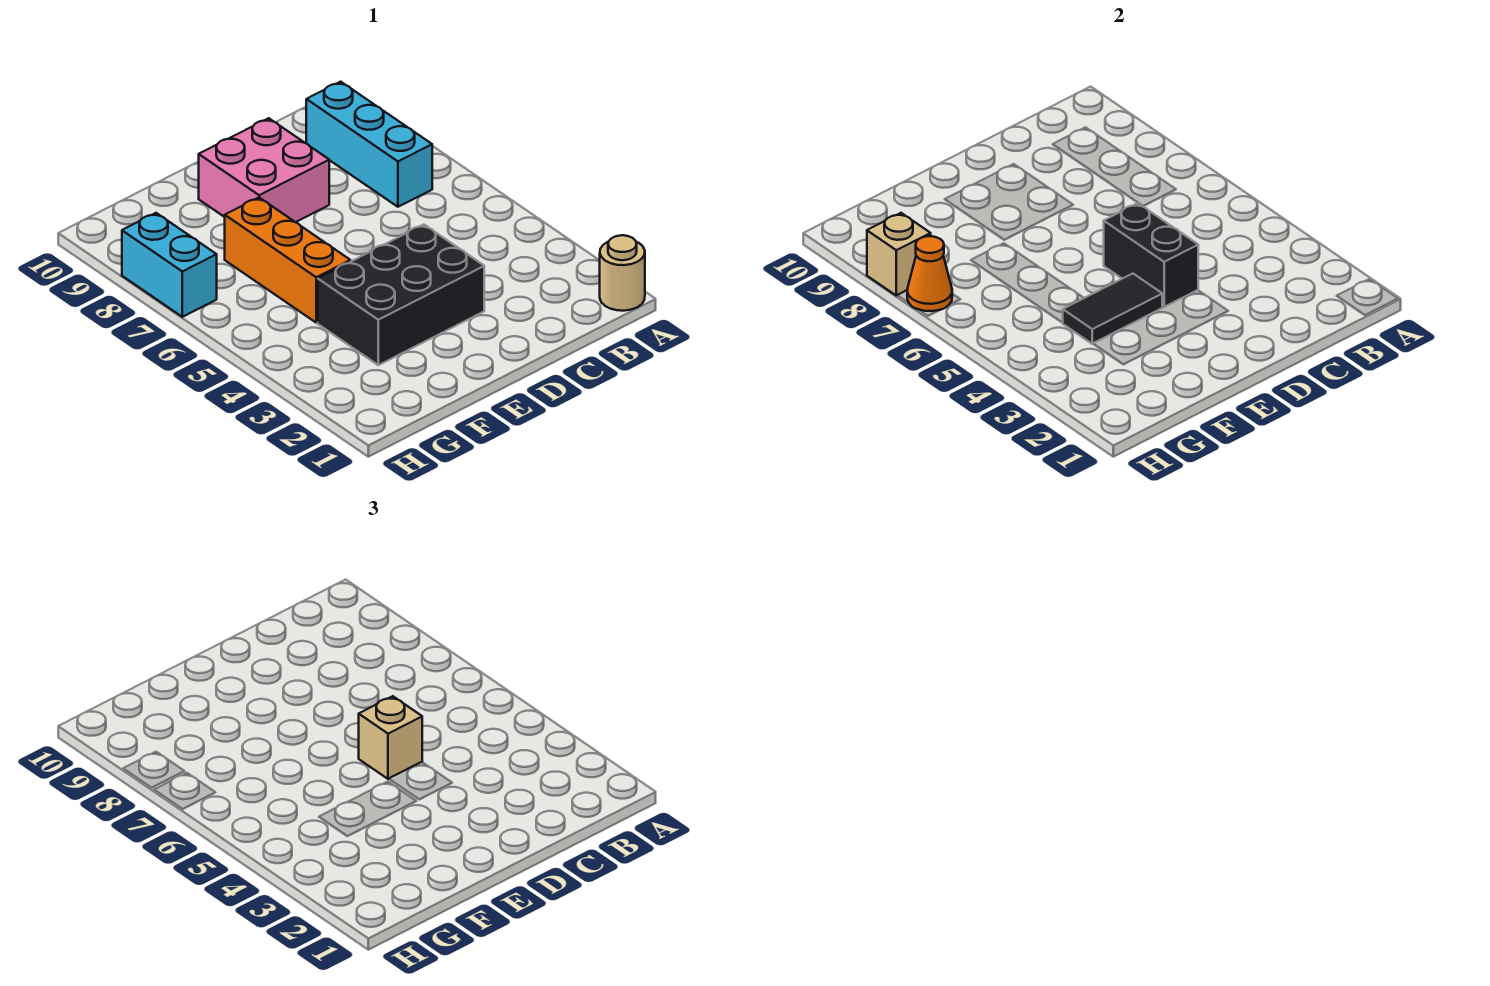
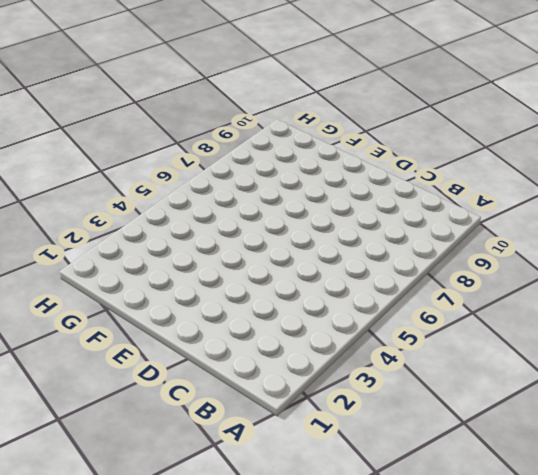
none -> tan round brick A1 level 1
none -> cyan brick B7:B9 level 1

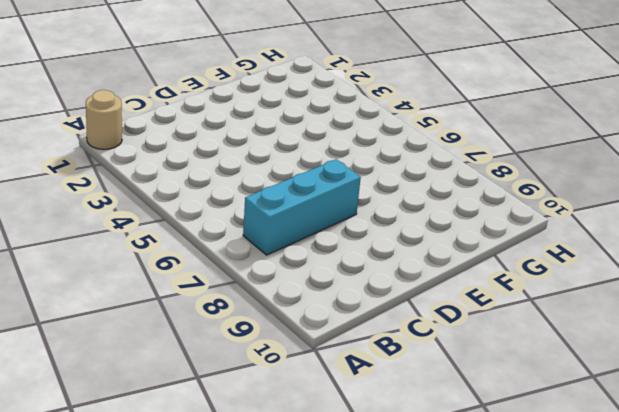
cyan brick B7:D7 level 1 -> cyan brick B7:B9 level 1
none -> black brick D3:F4 level 1
none -> pink brick D8:E9 level 1

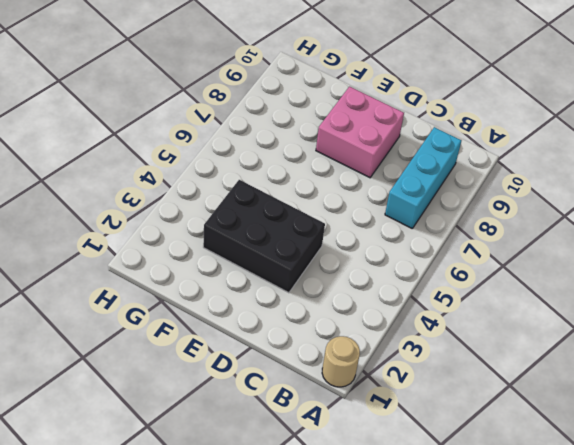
none -> orange brick F5:F7 level 1
none -> cyan brick H7:H8 level 1

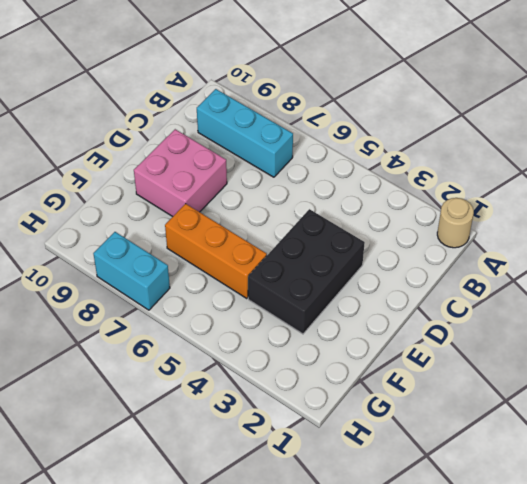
none -> black brick D4:D5 level 2
none -> black tile E4:F4 level 2

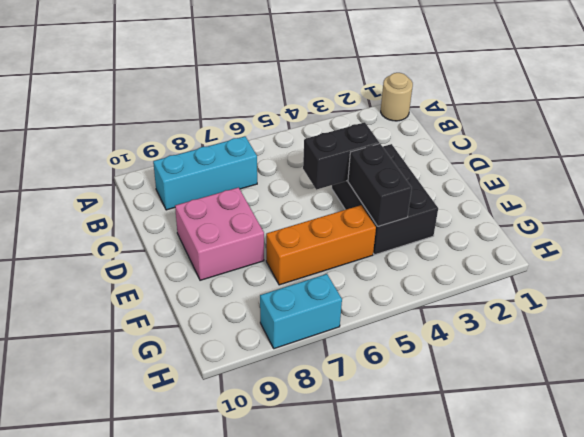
black brick E4:F4 level 2 -> black tile E4:F4 level 2
none -> orange cone H7 level 2
none -> tan brick H8 level 2

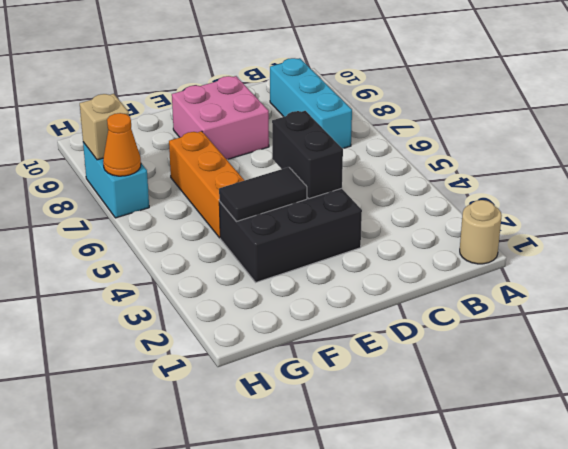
none -> tan brick D5 level 3

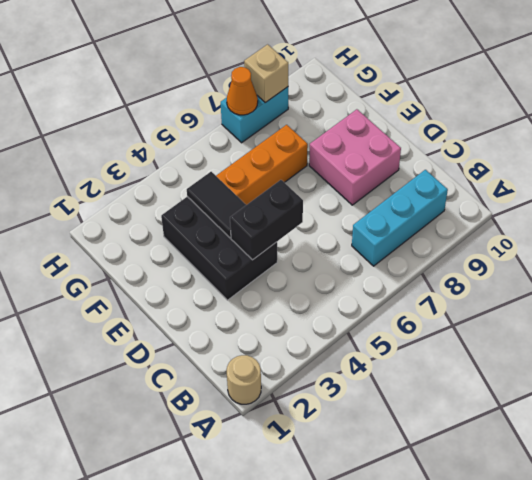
none -> tan brick D5 level 3

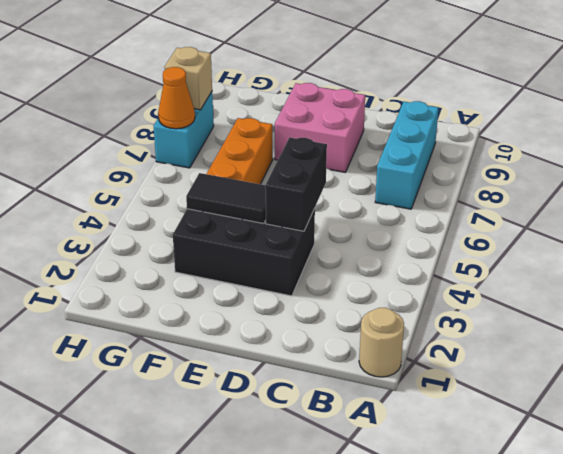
none -> tan brick D5 level 3

